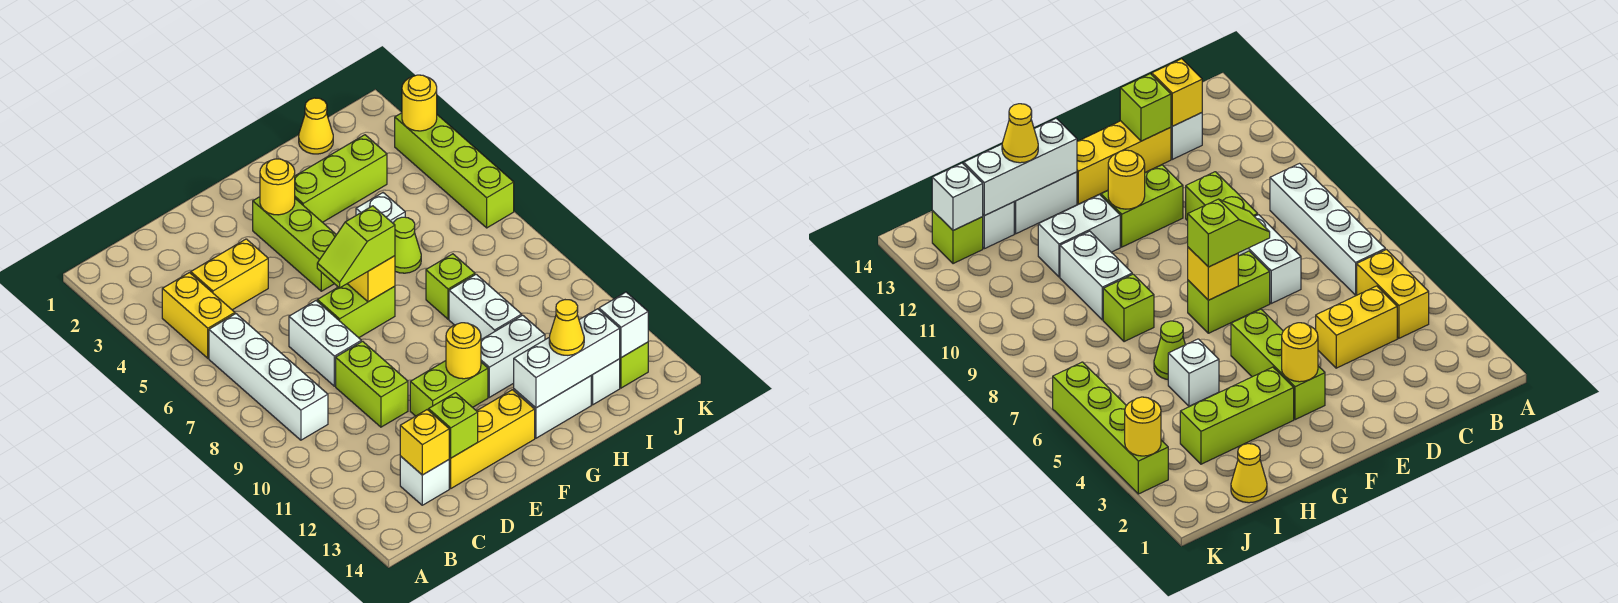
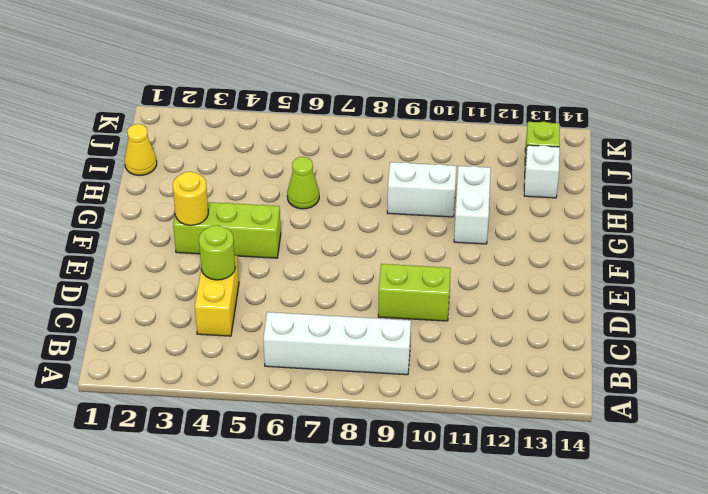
lime round brick D4 level 2 -> none
none -> yellow brick B4:B5 level 1
none -> white brick C13 level 1
none -> white brick D7:D8 level 1
none -> yellow brick D13:F13 level 1

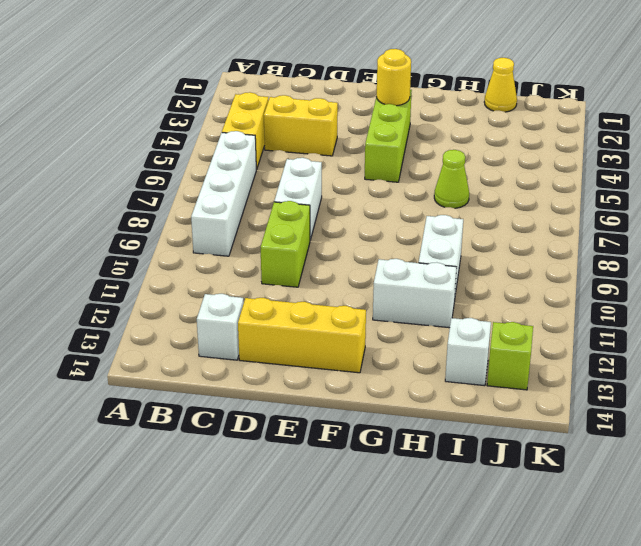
none -> lime brick E7:F7 level 1
none -> lime brick E11:F11 level 1
none -> lime brick G3:I3 level 1
none -> white brick G13:H13 level 1

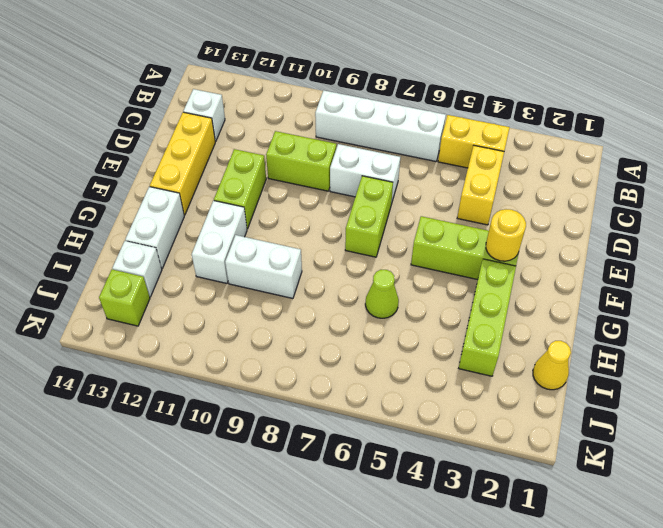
none -> white brick H5 level 1
none -> lime brick H8 level 1
none -> lime brick K3:K6 level 1
none -> yellow brick C13 level 2

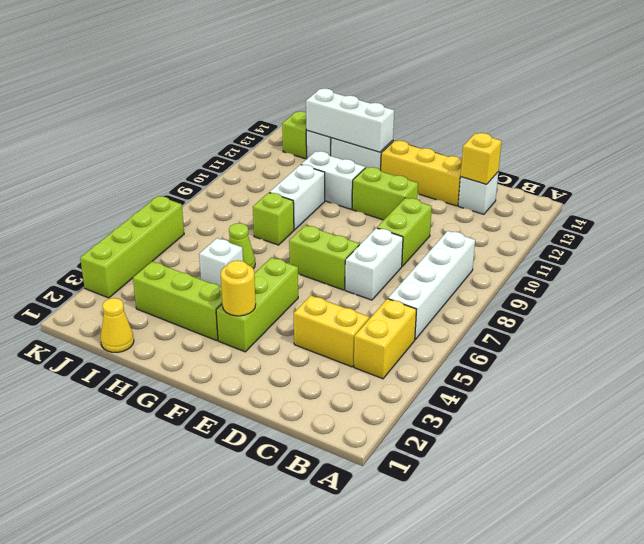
none -> lime brick D13 level 2
none -> yellow brick F7 level 2
none -> yellow round brick F11 level 2
none -> white brick J13 level 2

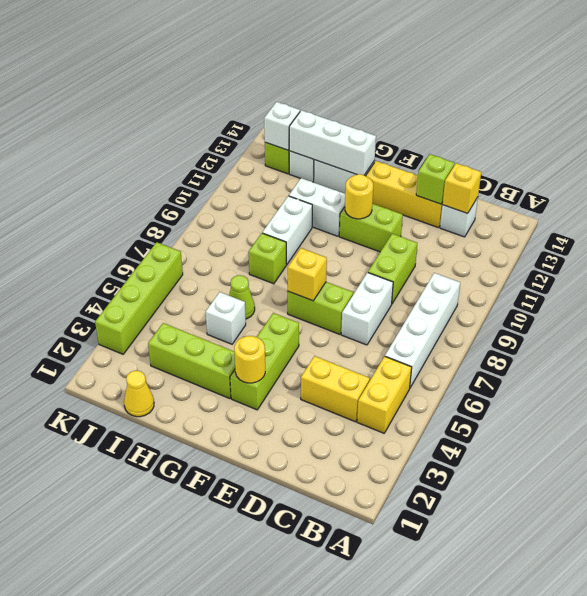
none -> yellow round brick K3 level 2
none -> lime slope E7:F7 level 3 top F
none -> yellow cone H13 level 3

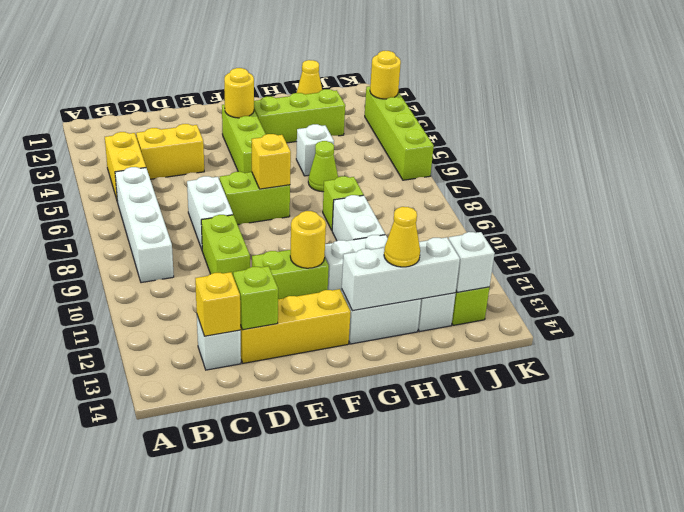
none -> lime slope E7:F7 level 3 top F

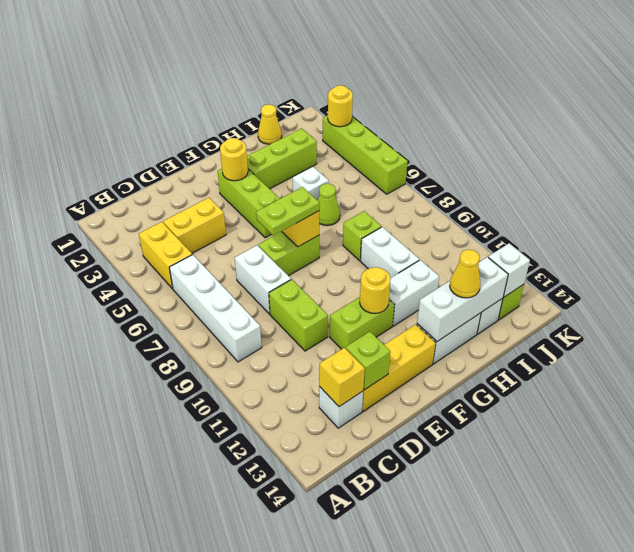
lime plate E7:F7 level 3 -> lime slope E7:F7 level 3 top F

